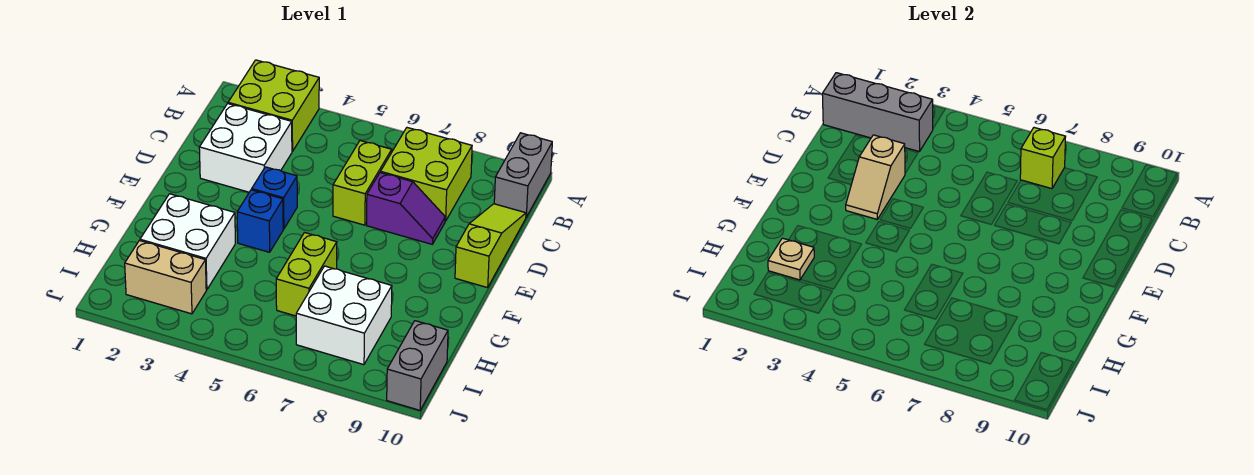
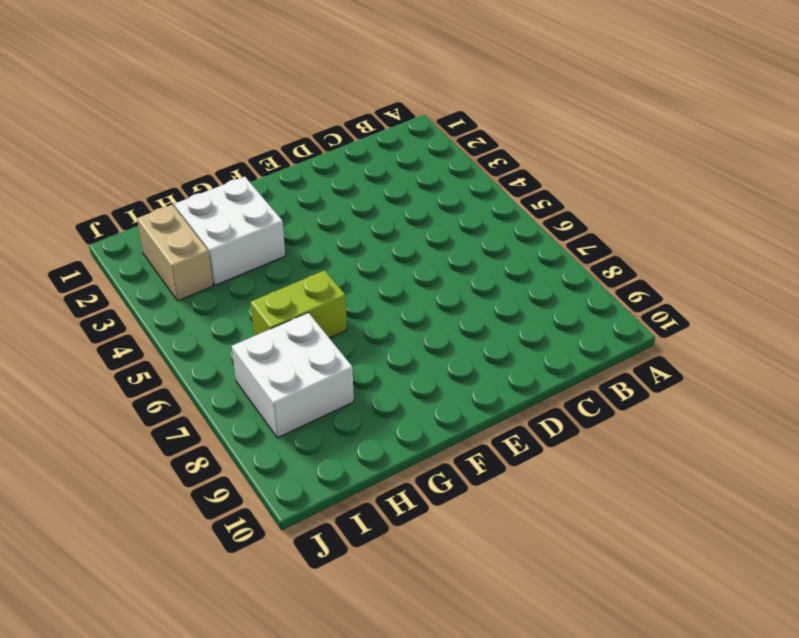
none -> lime brick A2:B3 level 1
none -> grey brick A10:B10 level 1
none -> lime brick B7:C8 level 1

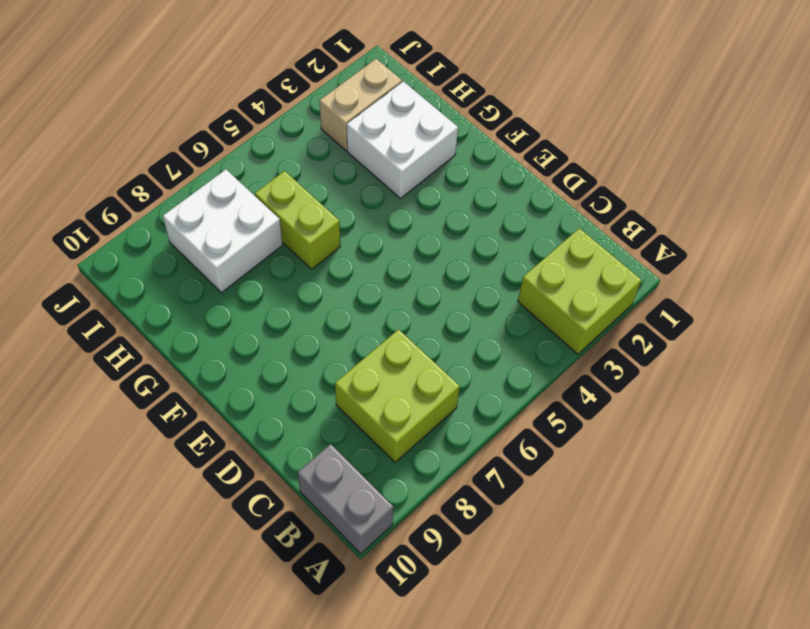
none -> white brick C2:D3 level 1
none -> lime brick C6:D6 level 1
none -> lime slope C10:E10 level 1 top E

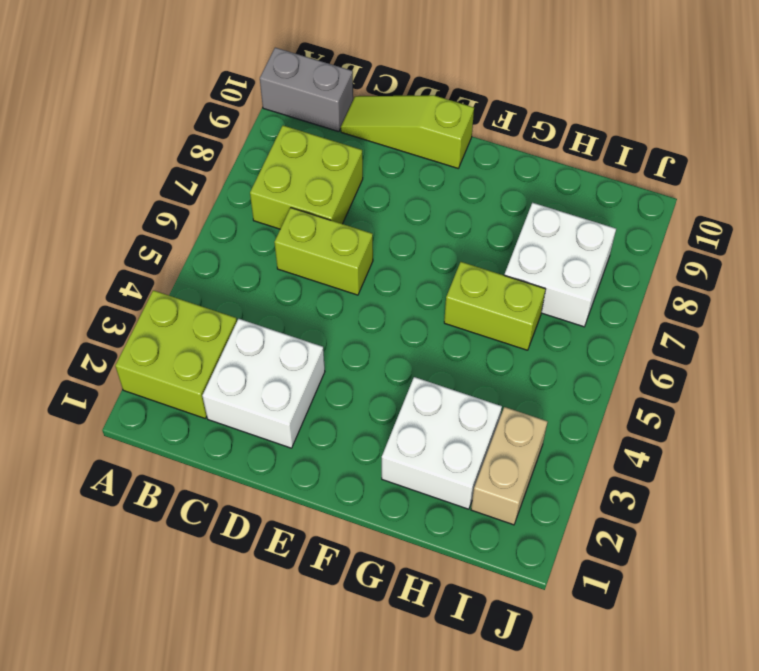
none -> purple slope D7:D8 level 1 top 7
none -> blue brick E4 level 1
none -> blue brick F4 level 1

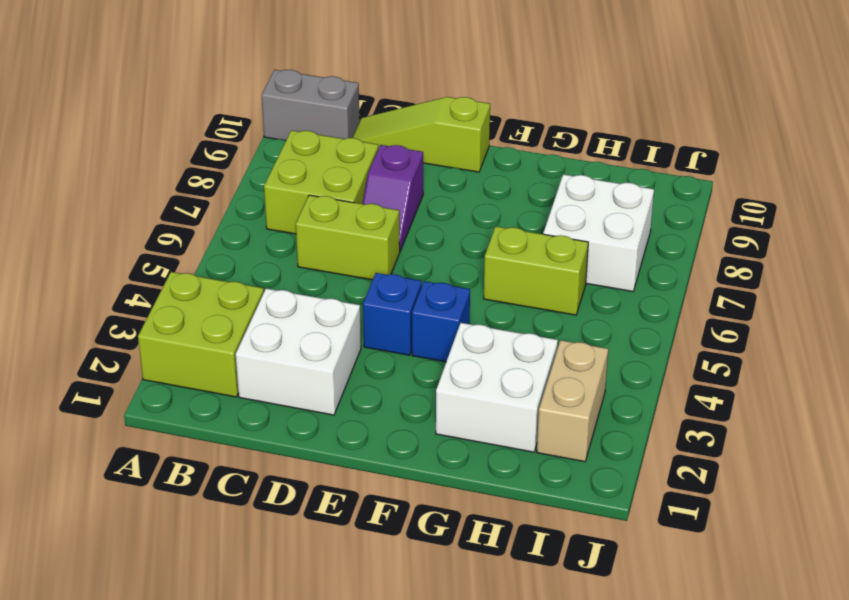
purple slope D7:D8 level 1 top 8 -> purple slope D7:D8 level 1 top 7
none -> grey brick I10:J10 level 1
none -> grey brick B1:B3 level 2
none -> lime brick B7 level 2

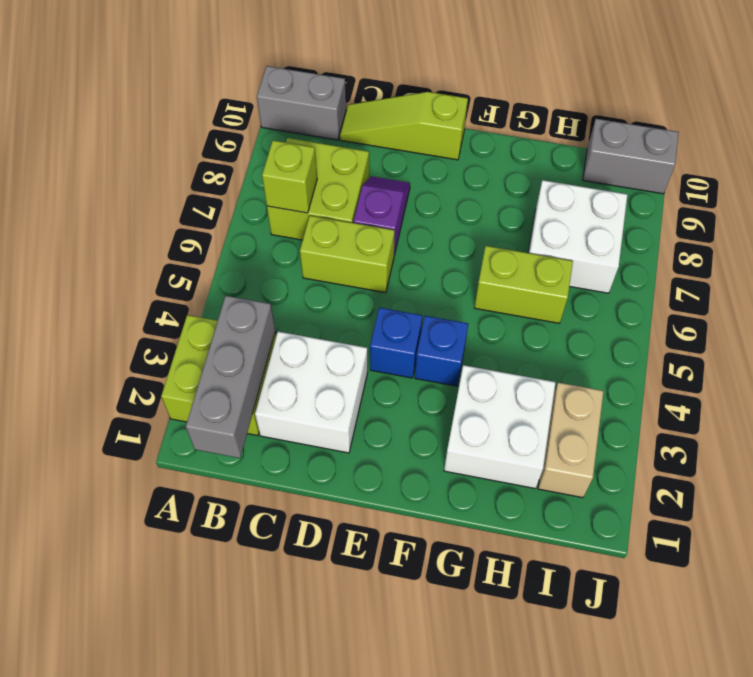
none -> tan slope D3:E3 level 2 top D
none -> tan plate H2 level 2

